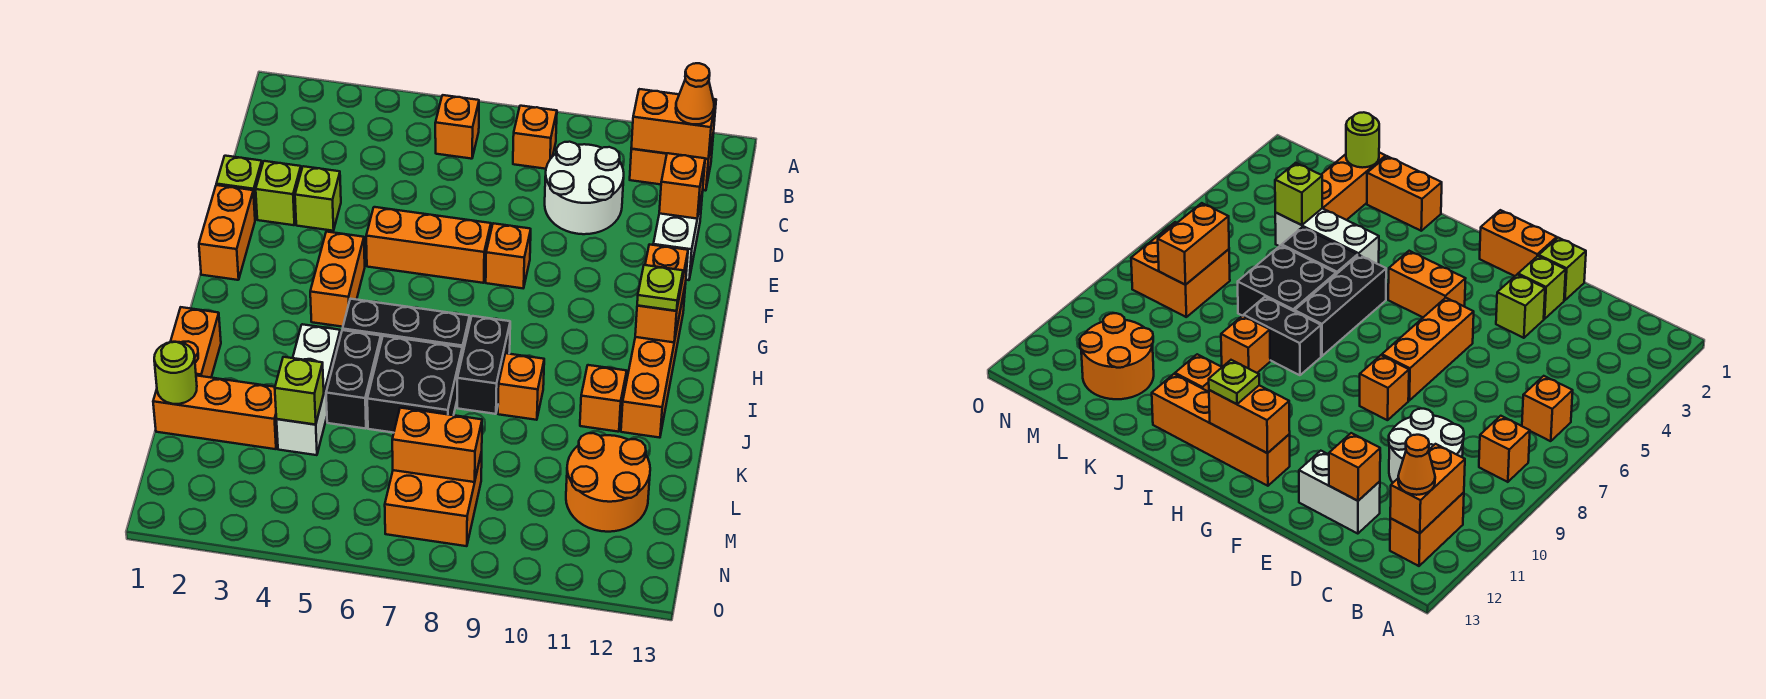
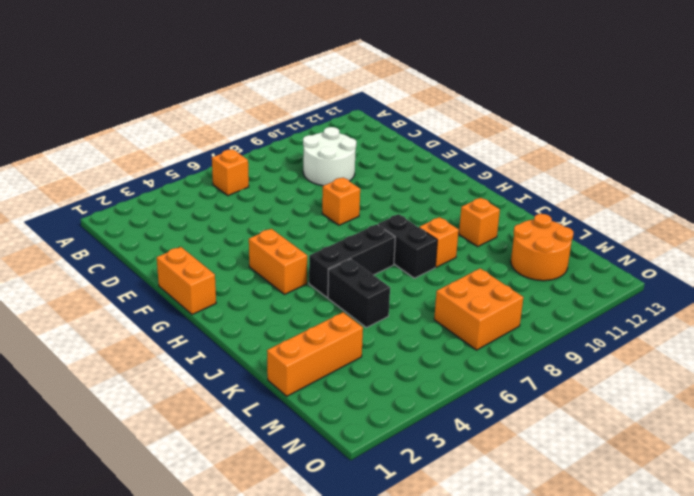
none -> orange brick B8 level 1
none -> orange brick B11:B12 level 1
none -> white brick D12:E12 level 1
none -> lime brick E1 level 1

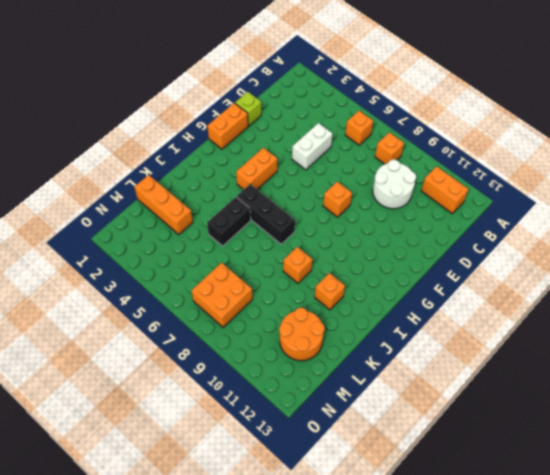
white brick D5:E5 level 1 -> white brick D12:E12 level 1
none -> lime brick E2 level 1
none -> lime brick E3 level 1
none -> orange brick F5:F7 level 1
none -> orange brick G12:J12 level 1

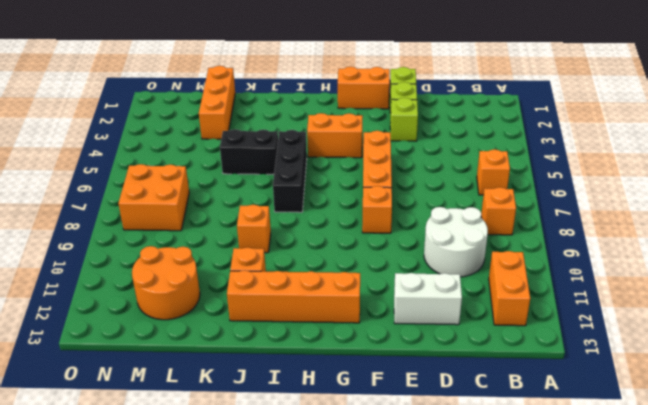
none -> black brick I8:J8 level 1
none -> orange brick J1:K1 level 1
none -> white brick J4:L4 level 1
none -> black brick J6:K7 level 1

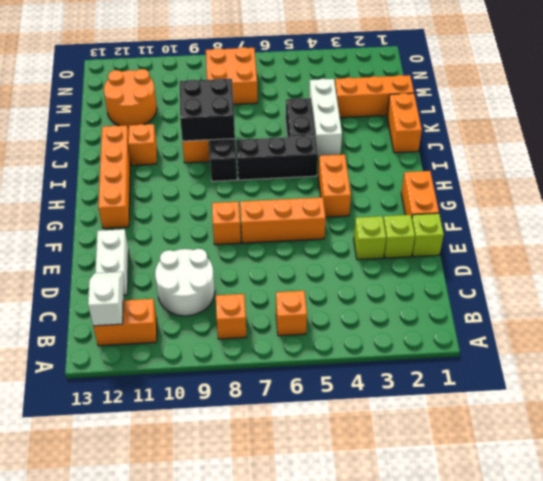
white slope B12:C12 level 2 top B -> orange brick B11:B12 level 2
black brick J8:K9 level 2 -> black brick J6:K7 level 1
none -> orange brick D12 level 2
none -> orange brick G12:H12 level 2
none -> lime round brick L1 level 2
none -> lime brick L4 level 2

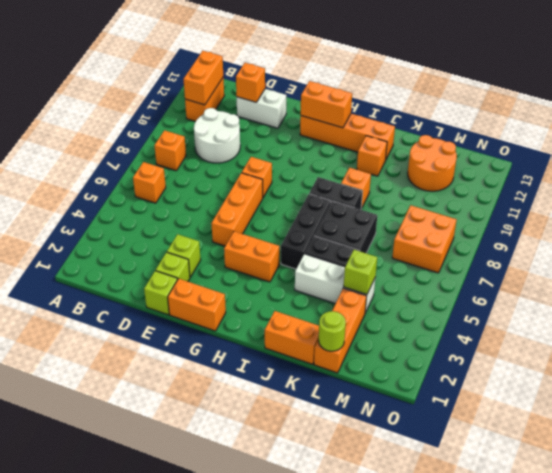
none -> orange brick M7:M8 level 2
none -> orange cone B12 level 3
none -> lime plate H12 level 3

